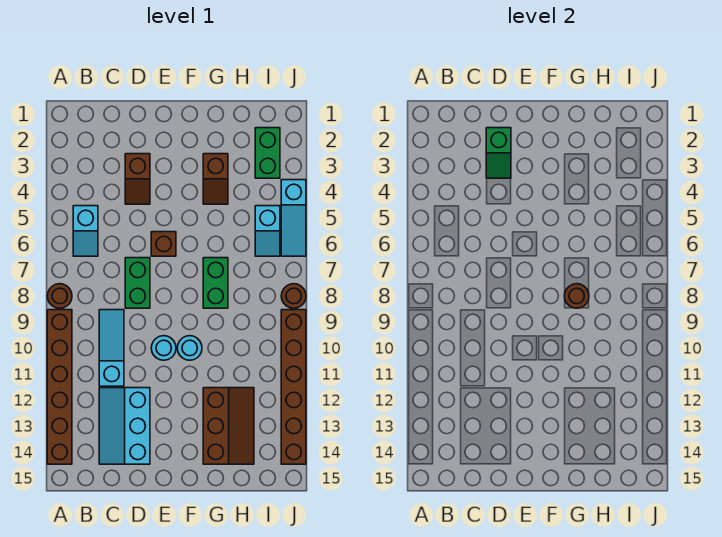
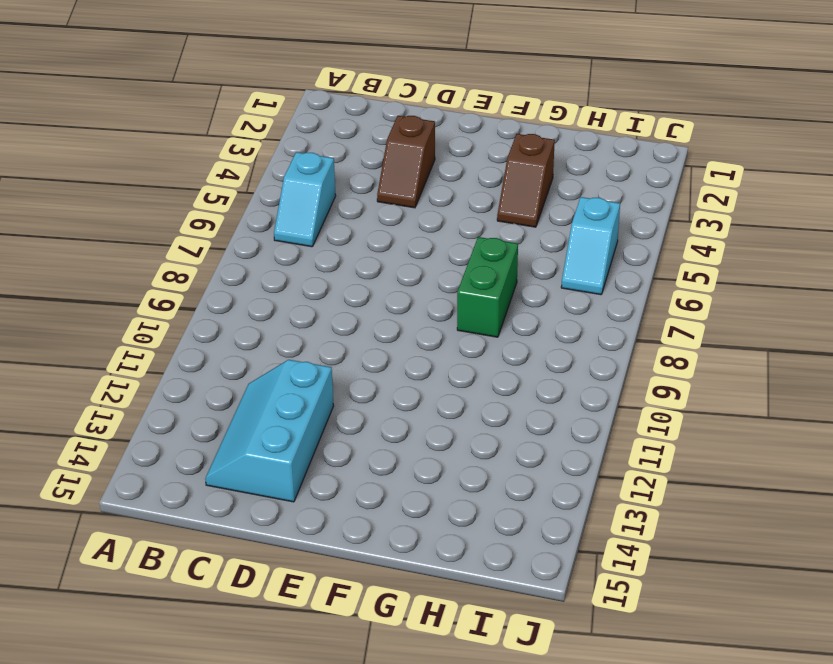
none -> brown round brick A8 level 1
none -> brown brick A9:A14 level 1
none -> cyan slope C9:C11 level 1 top 11

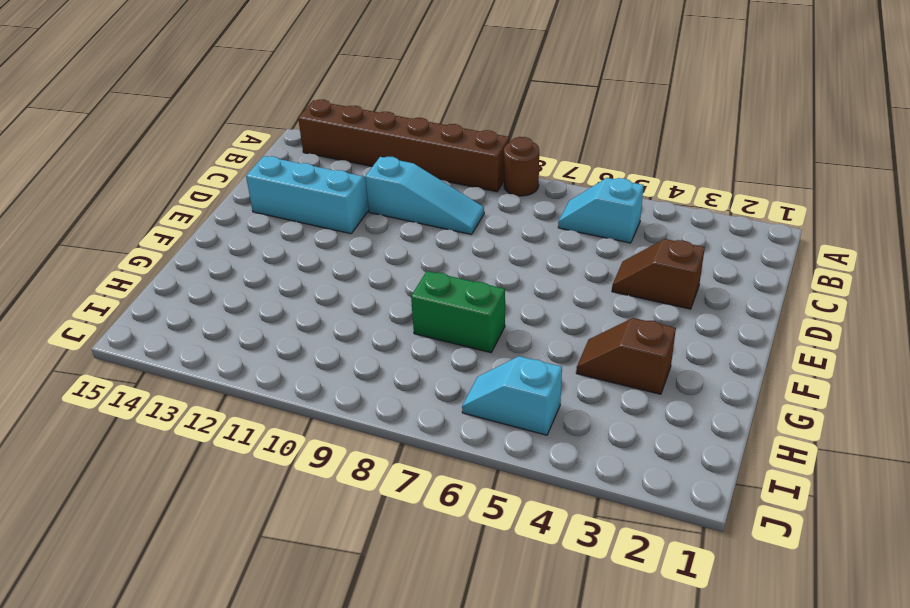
none -> green brick D7:D8 level 1
none -> brown brick E6 level 1
none -> cyan round brick E10 level 1

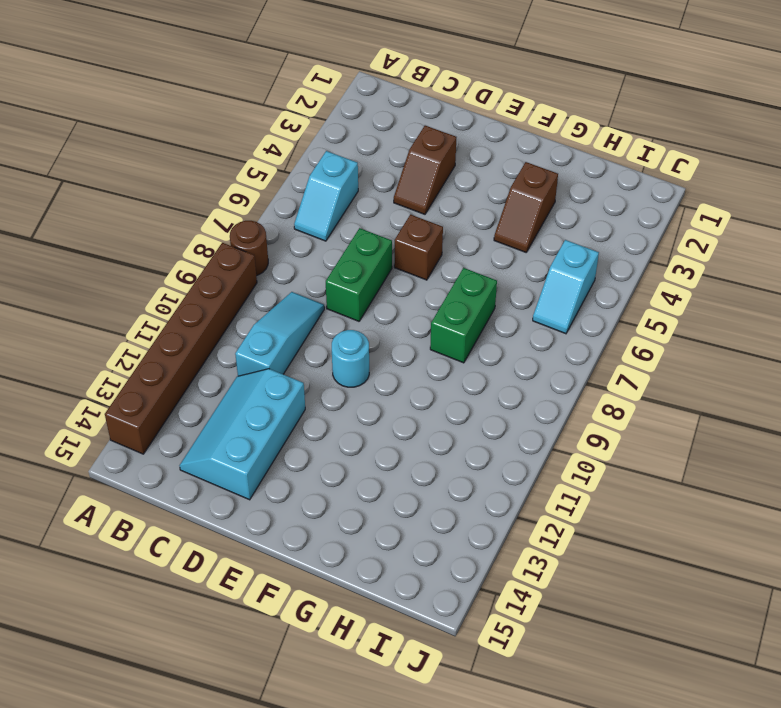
none -> cyan round brick F10 level 1
none -> brown slope G12:H14 level 1 top G
none -> green brick I2:I3 level 1

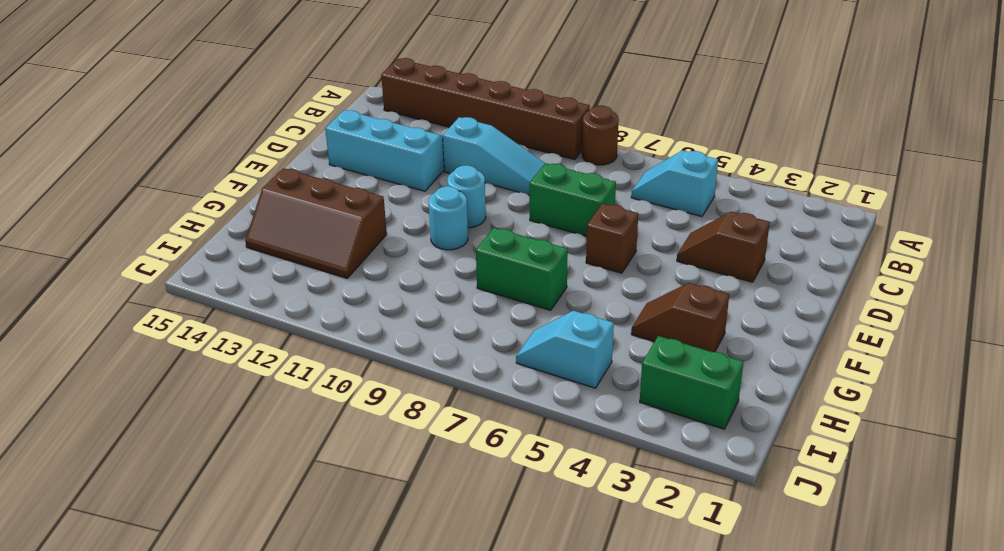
none -> cyan slope J4:J6 level 1 top 4
none -> brown round brick J8 level 1
none -> brown brick J9:J14 level 1

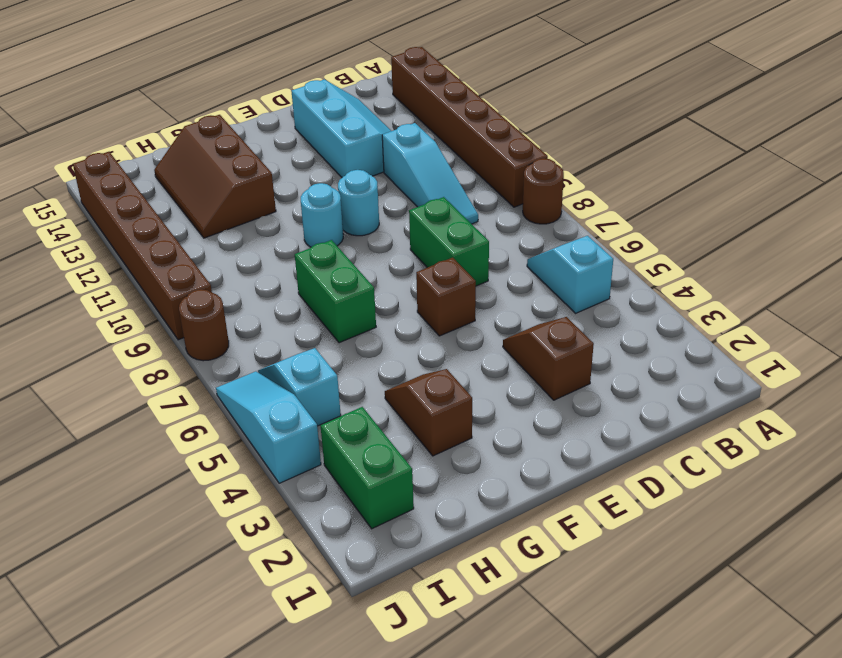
none -> green slope D2:D3 level 2 top 2
none -> brown round brick G8 level 2

